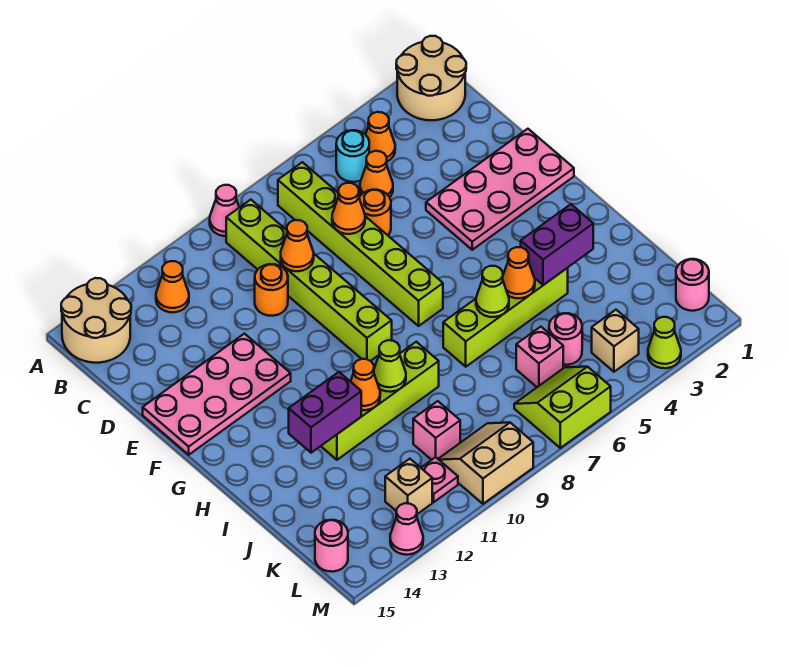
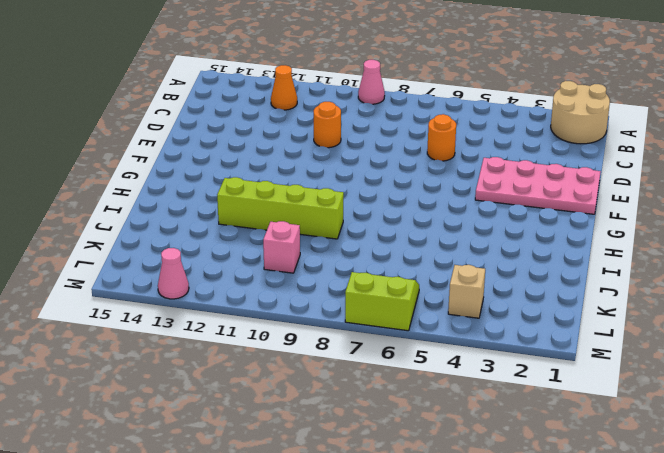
none -> tan round brick A14:B15 level 1
none -> orange cone B4 level 1
none -> cyan round brick B5 level 1
none -> lime brick B7:G7 level 1

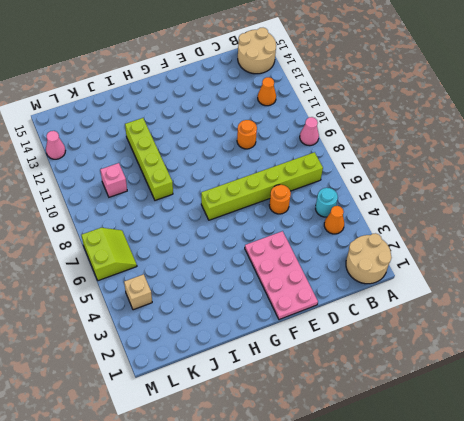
none -> lime brick B9:G9 level 1
none -> orange cone C5 level 1
none -> pink plate E12:F15 level 1
none -> lime brick I4:I7 level 1

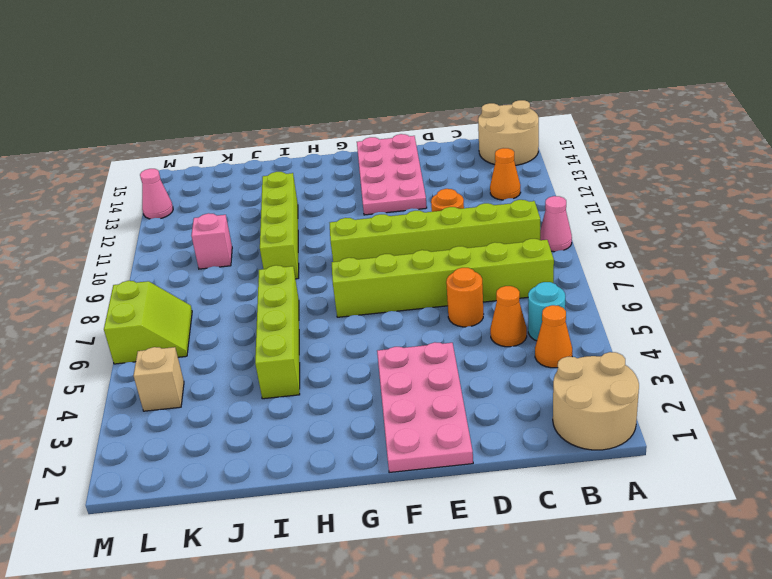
none -> pink round brick K5 level 1
none -> pink brick K6 level 1
none -> pink round brick L1 level 1
none -> tan slope L9:M10 level 1 top M

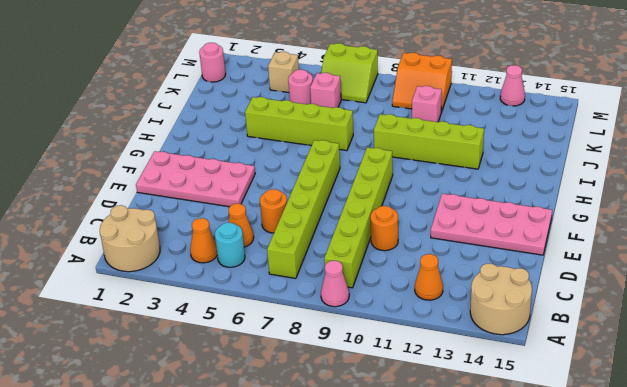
orange slope L9:M10 level 1 top M -> tan slope L9:M10 level 1 top M
none -> pink plate L11 level 1
none -> tan brick L12 level 1
none -> pink round brick L15 level 1
none -> lime cone M3 level 1

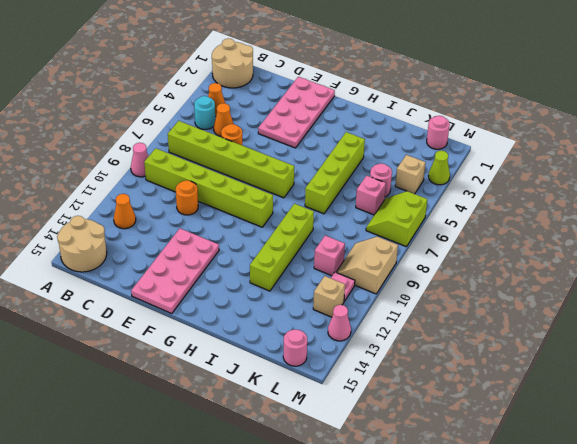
none -> orange cone D7 level 2
none -> orange cone D9 level 2
none -> purple brick I3:I4 level 2
none -> orange cone I5 level 2

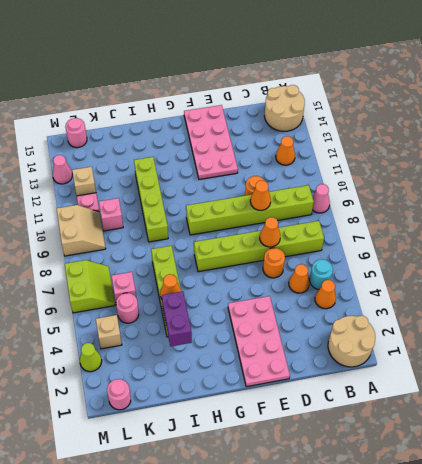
none -> lime cone I6 level 2
none -> lime cone I10 level 2
none -> orange cone I11 level 2
none -> purple brick I12:I13 level 2

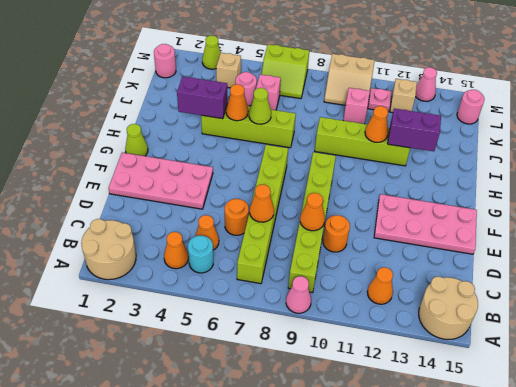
lime cone G1 level 1 -> lime cone I10 level 2

